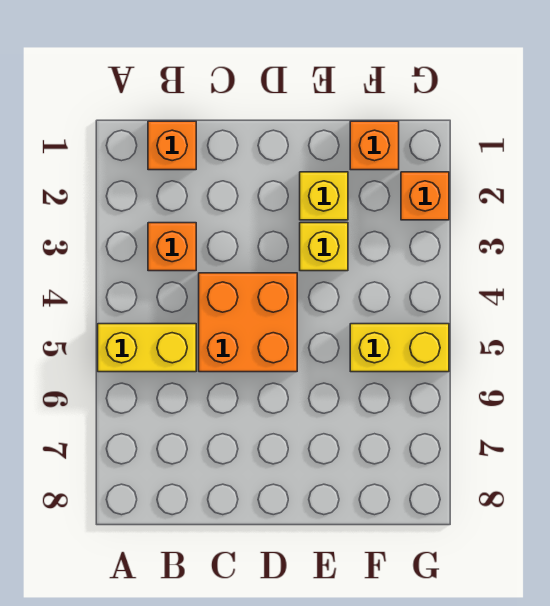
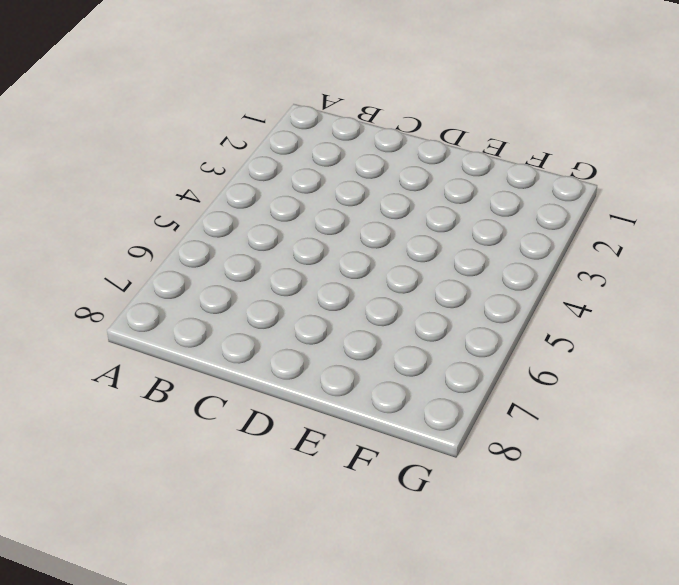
none -> yellow brick A5:B5 level 1
none -> orange brick B1 level 1

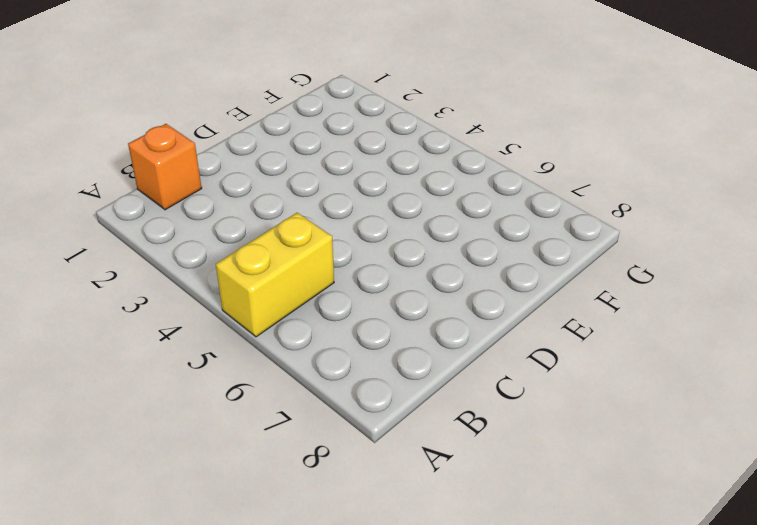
none -> orange brick B3 level 1
none -> orange brick C4:D5 level 1

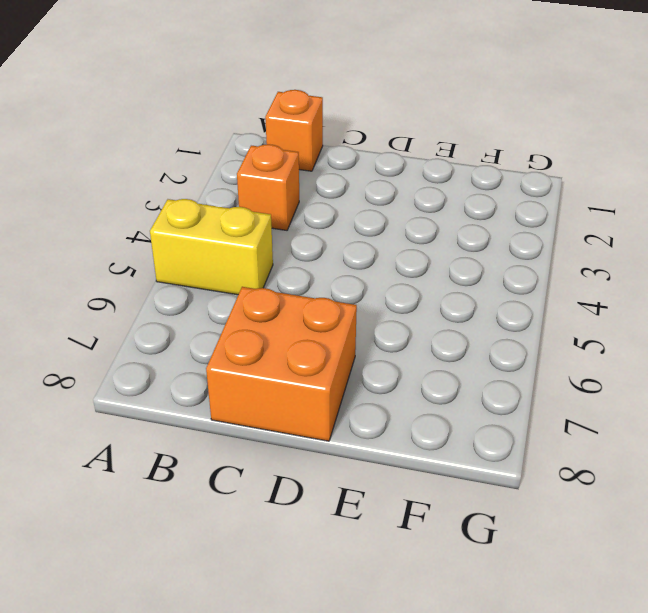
orange brick C7:D8 level 1 -> orange brick C4:D5 level 1
none -> yellow brick E2 level 1
none -> yellow brick E3 level 1

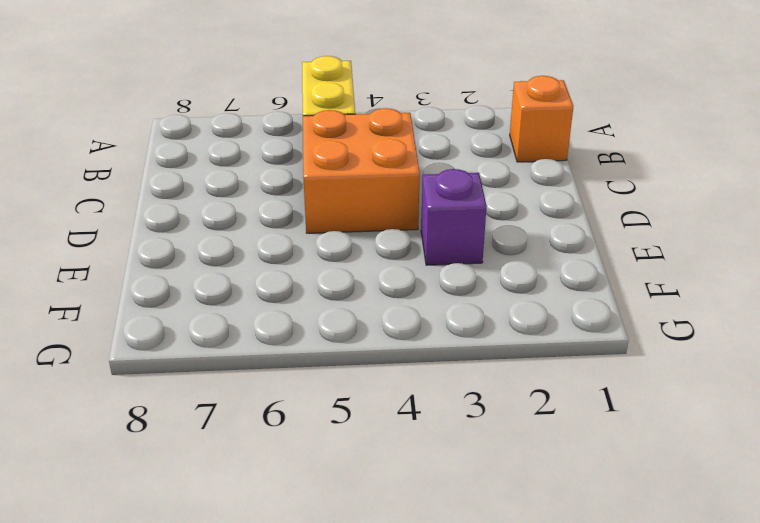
purple brick E3 level 1 -> yellow brick E3 level 1
none -> orange brick B3 level 1
none -> yellow brick E2 level 1

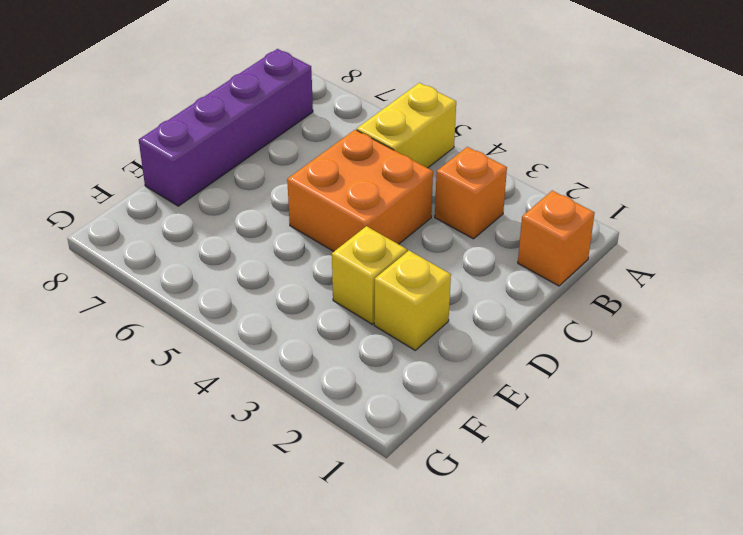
purple brick B8:E8 level 1 -> none
none -> orange brick F1 level 1
none -> yellow brick F5:G5 level 1

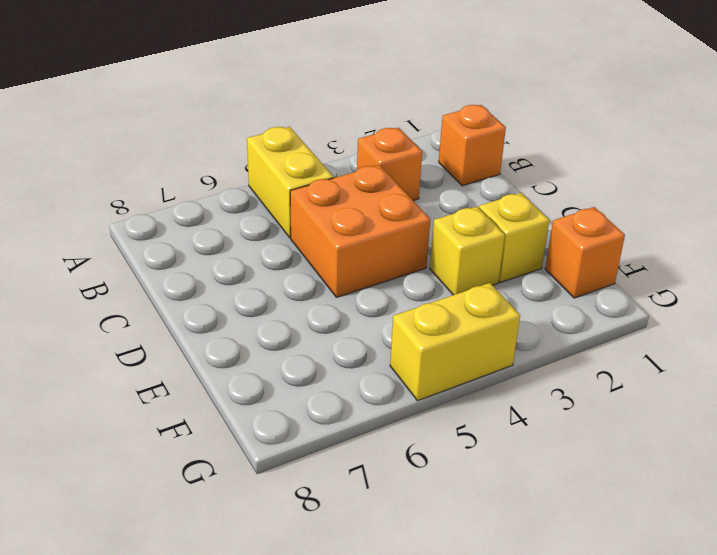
yellow brick G4:G5 level 1 -> yellow brick F5:G5 level 1
none -> orange brick G2 level 1

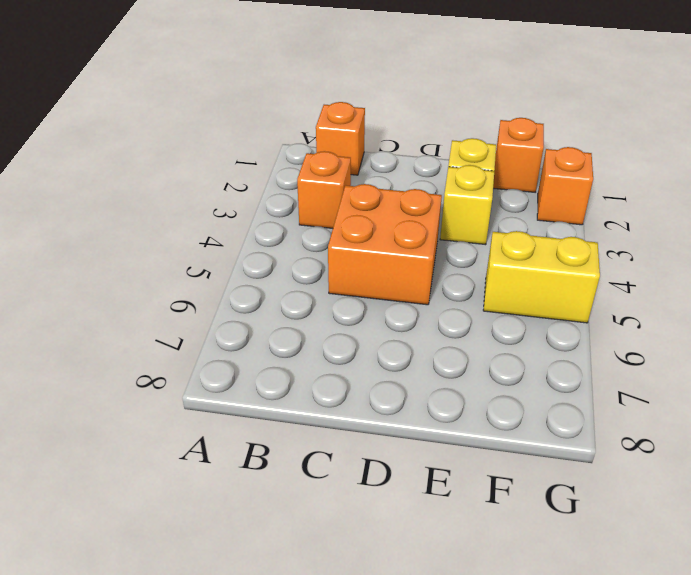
none -> yellow brick A5:B5 level 1

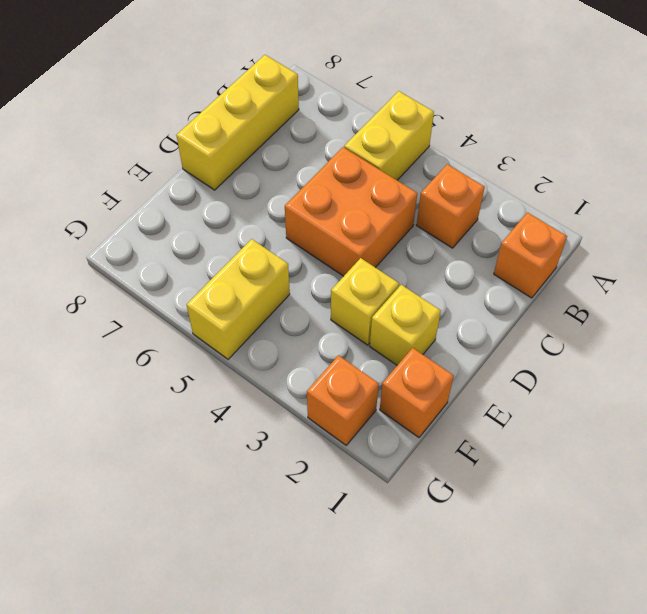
yellow brick B8:D8 level 1 -> none

